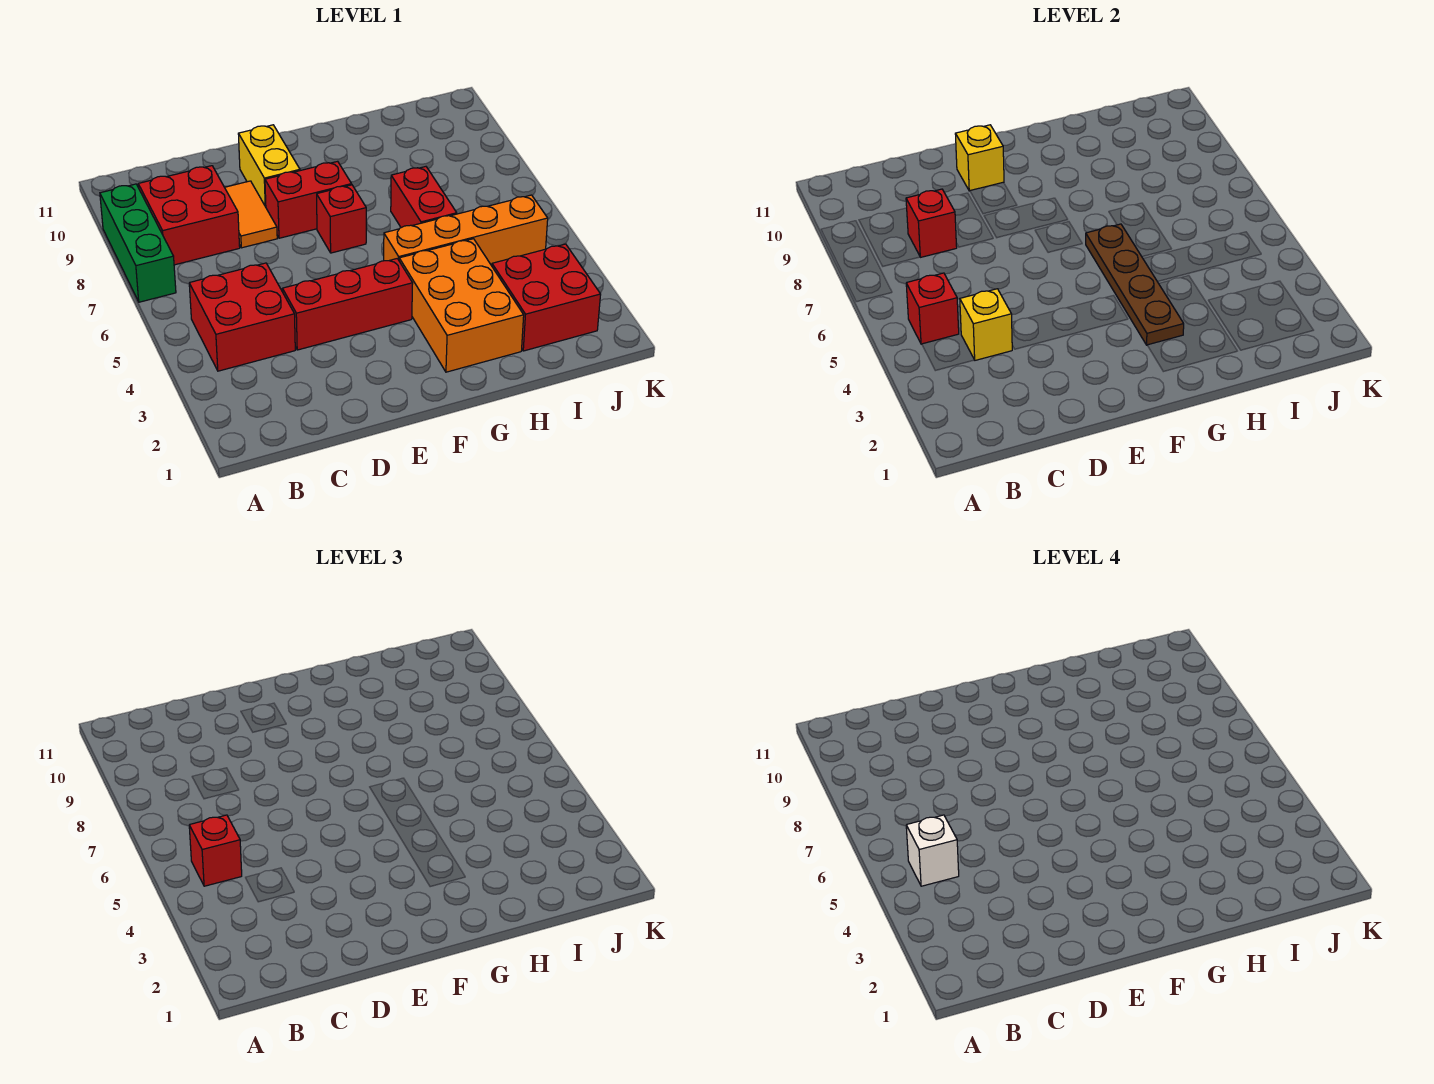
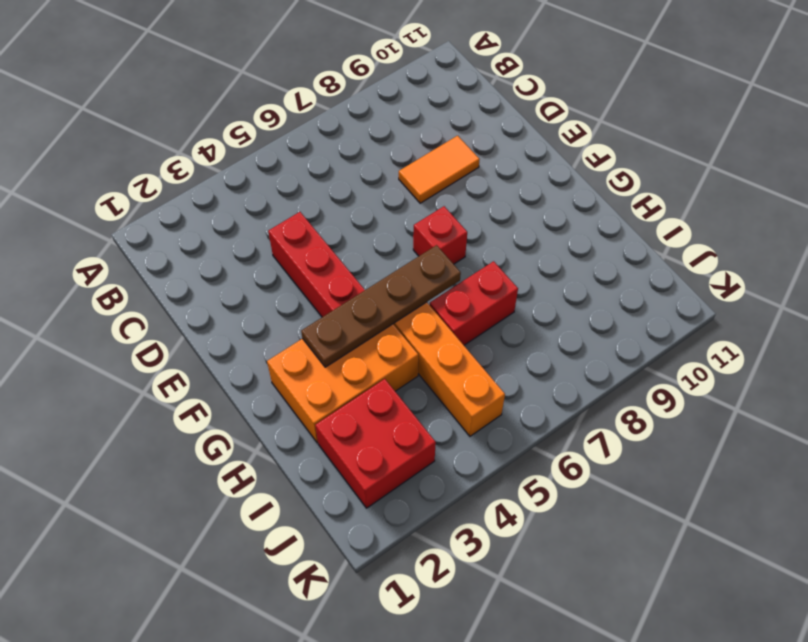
none -> green brick A7:A9 level 1
none -> red brick B4:C5 level 1
none -> red brick B8:C9 level 1

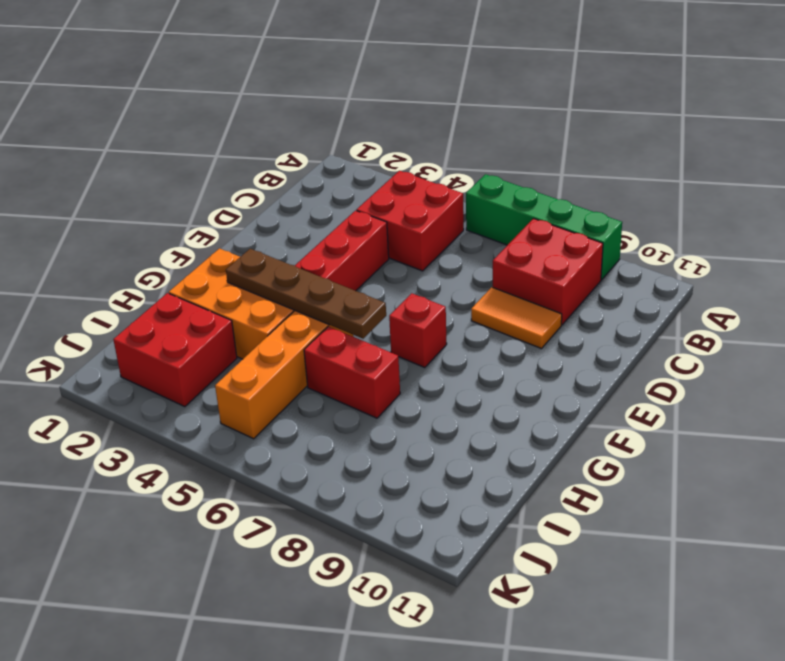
green brick A6:A9 level 1 -> green brick A7:A9 level 1
none -> red brick E8:F8 level 1
none -> yellow brick E9:E10 level 1
none -> red brick B5 level 2

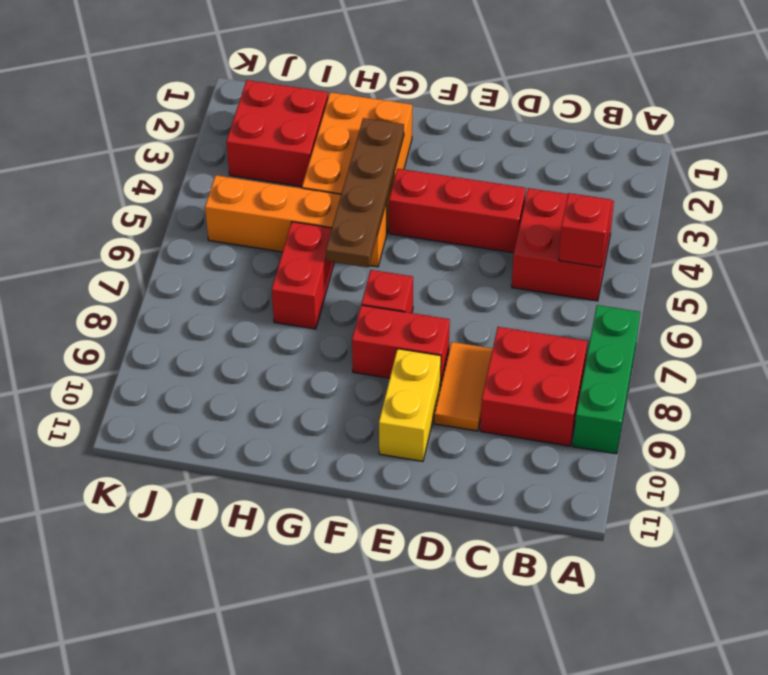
none -> yellow brick C4 level 2
none -> red brick C8 level 2
none -> yellow brick E10 level 2

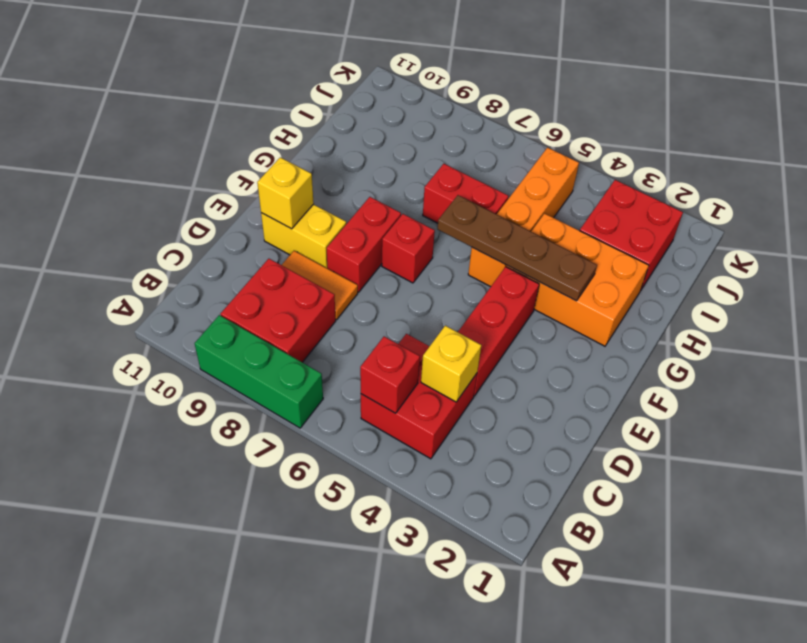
none -> red brick C8 level 2
none -> red brick B5 level 3
none -> white brick B5 level 4

